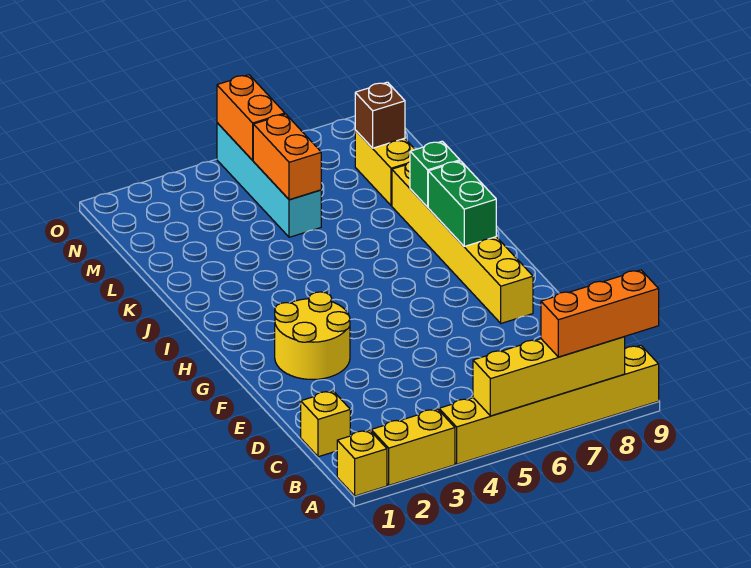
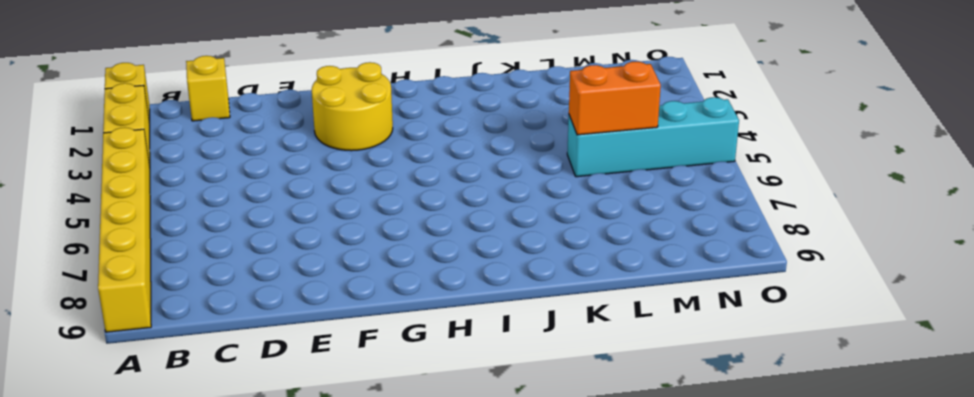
none -> yellow brick F8:K8 level 1
none -> yellow brick L8:M8 level 1
none -> yellow brick A5:A8 level 2

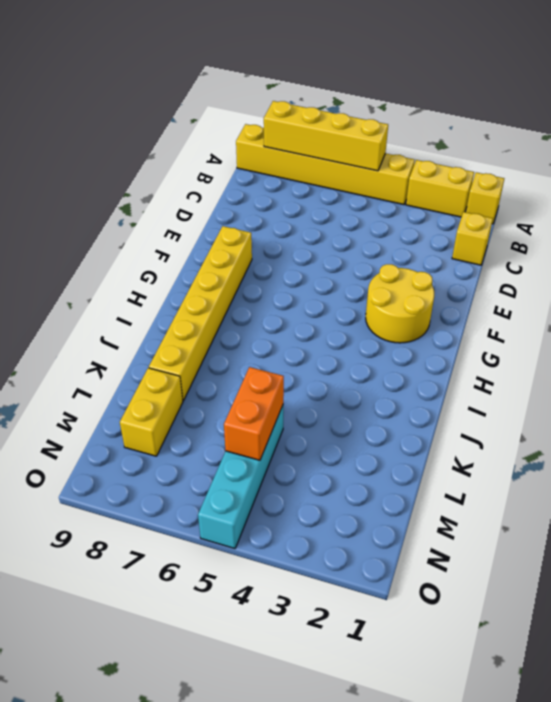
none -> green brick H8:I8 level 2
none -> green brick J8 level 2
none -> brown brick M8 level 2

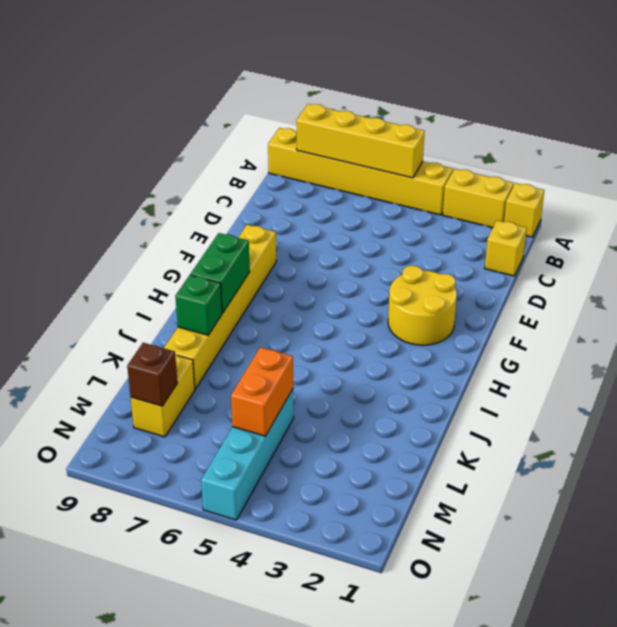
none -> orange brick N5:O5 level 2
none -> orange brick A7:A9 level 3

